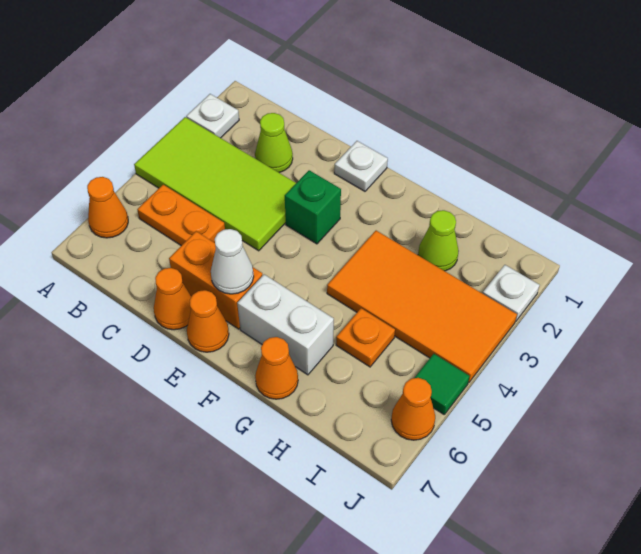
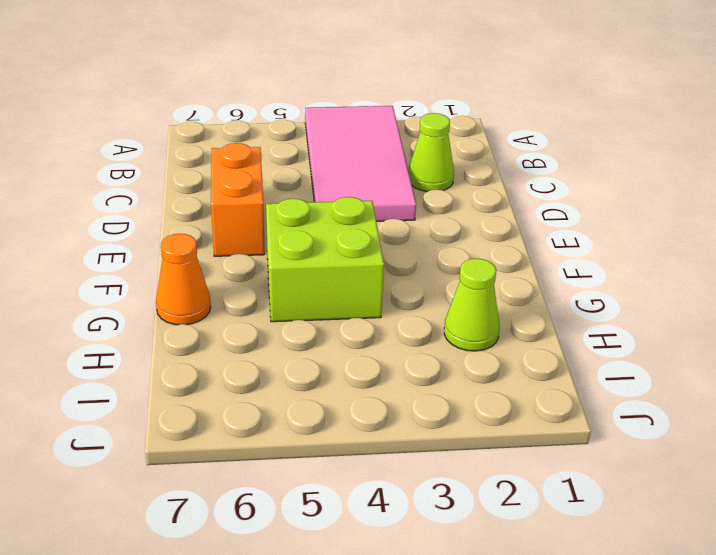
pink tile A3:D4 level 1 -> lime tile A3:D4 level 1
lime brick F4:G5 level 1 -> orange tile G3:J4 level 1
none -> white plate A2 level 1
none -> orange cone A6 level 1
none -> orange plate B5:C5 level 1

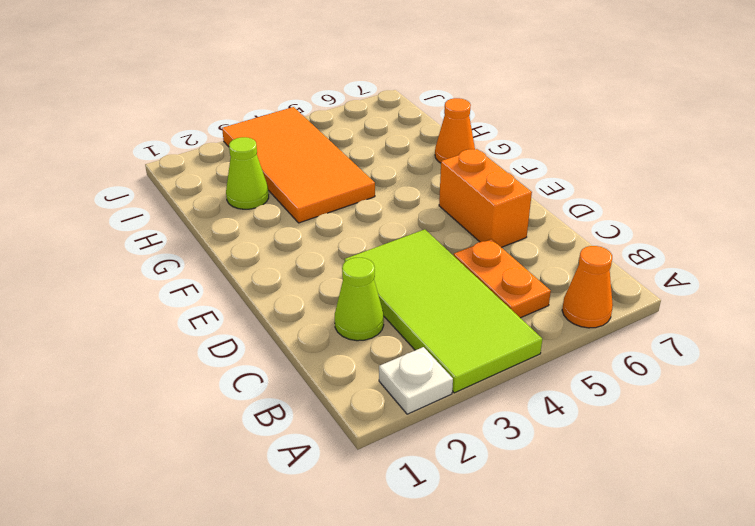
none -> orange cone D7 level 1
none -> white plate E1 level 1
none -> green brick E3 level 1

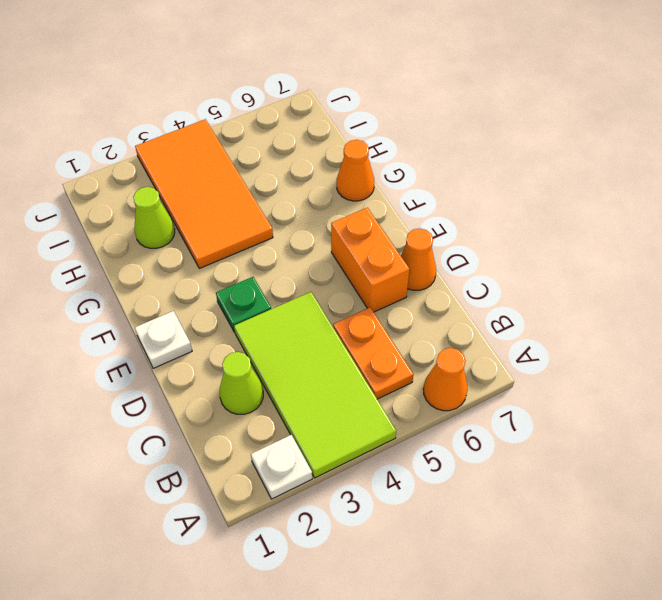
green plate E3 level 1 -> green brick E3 level 1
none -> orange cone E7 level 1
none -> white brick F6:G6 level 1
none -> orange plate H5 level 1

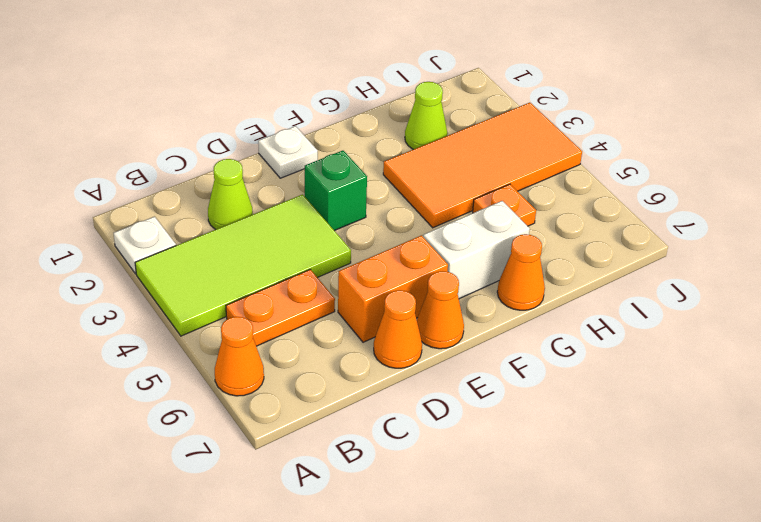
none -> white plate J2 level 1
none -> green tile J5 level 1
none -> orange cone J6 level 1

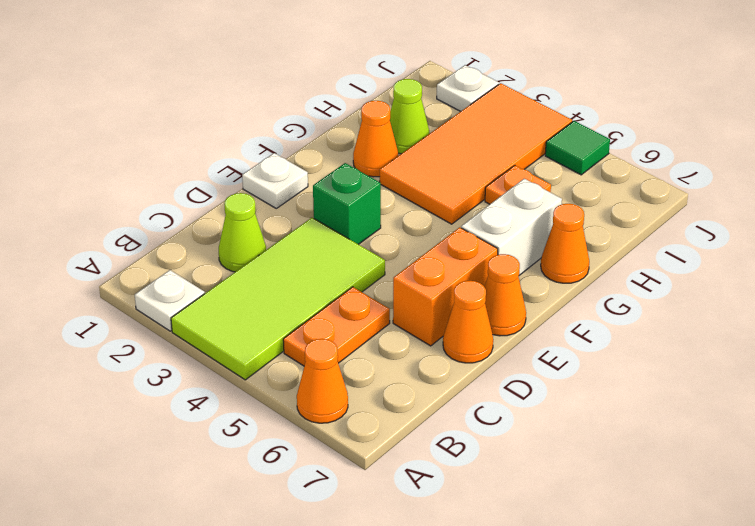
orange cone G2 level 1 -> orange cone J6 level 1
none -> white cone E6 level 2

